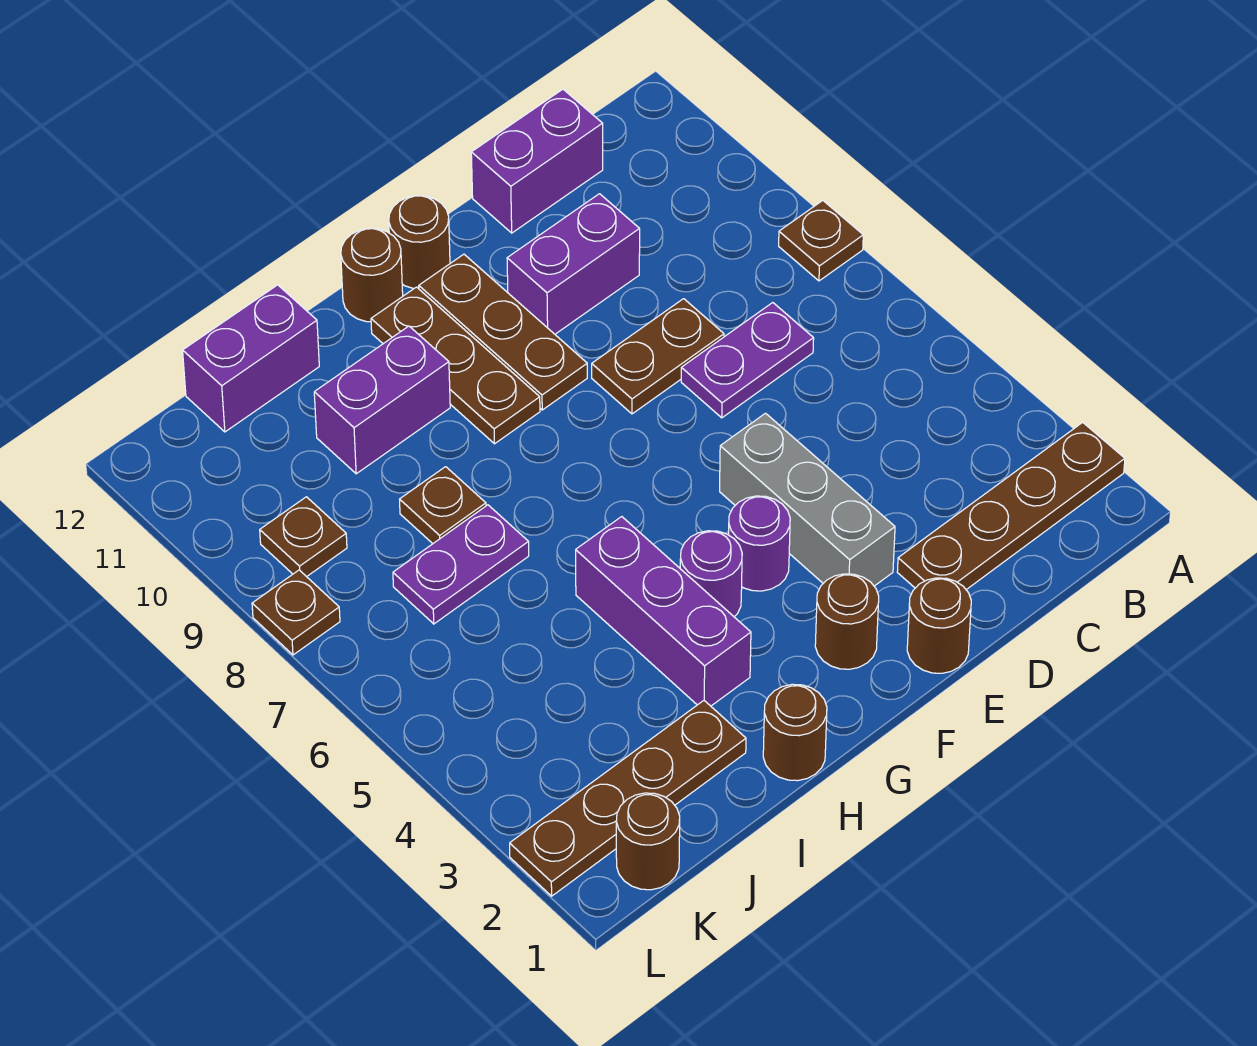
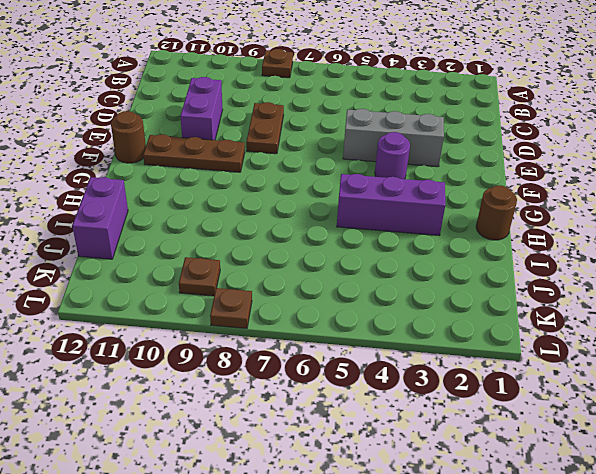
none -> brown plate A2:D2 level 1
none -> purple plate C7:D7 level 1
none -> purple brick C12:D12 level 1

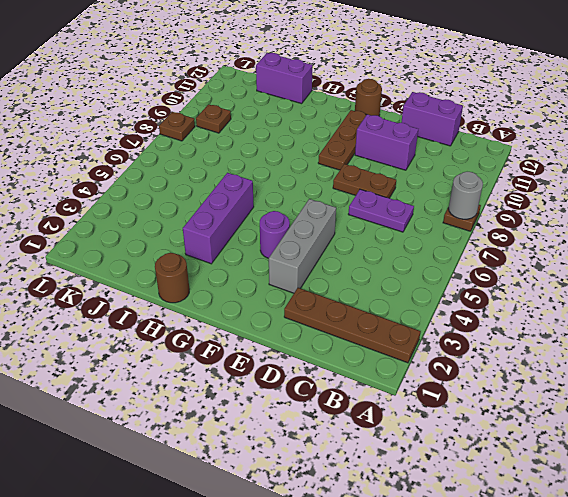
grey round brick A8 level 2 -> none
none -> brown round brick E1 level 1
none -> brown round brick F2 level 1
none -> purple round brick G4 level 1

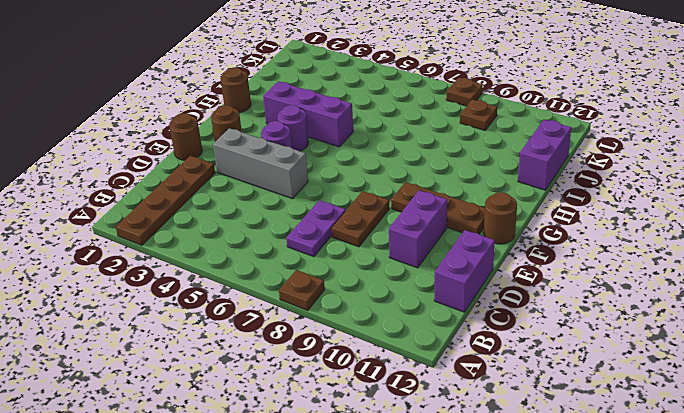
none -> brown plate G9:G11 level 1
none -> brown round brick G12 level 1
none -> purple brick H10:I10 level 1

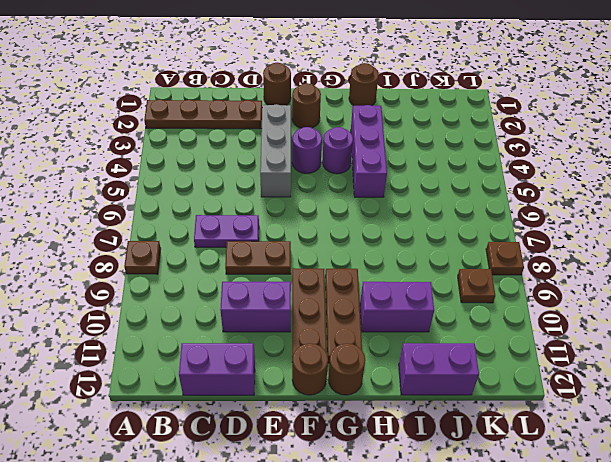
none -> brown plate I2:L2 level 1
none -> purple plate I7:J7 level 1
none -> brown plate I8 level 1

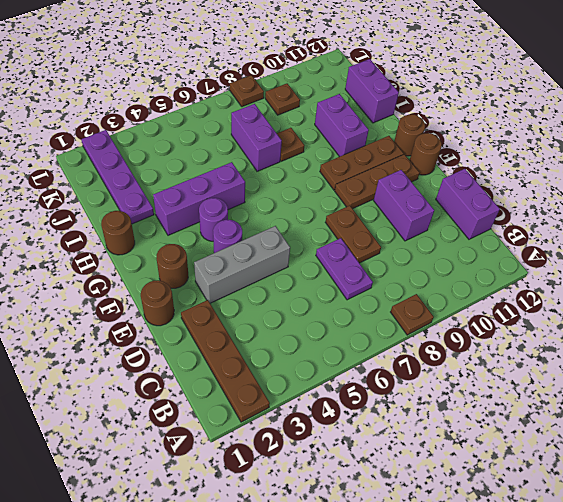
purple plate I2:L2 level 1 -> brown plate I2:L2 level 1
purple brick I7:J7 level 1 -> purple plate I7:J7 level 1
none -> brown round brick K1 level 1

